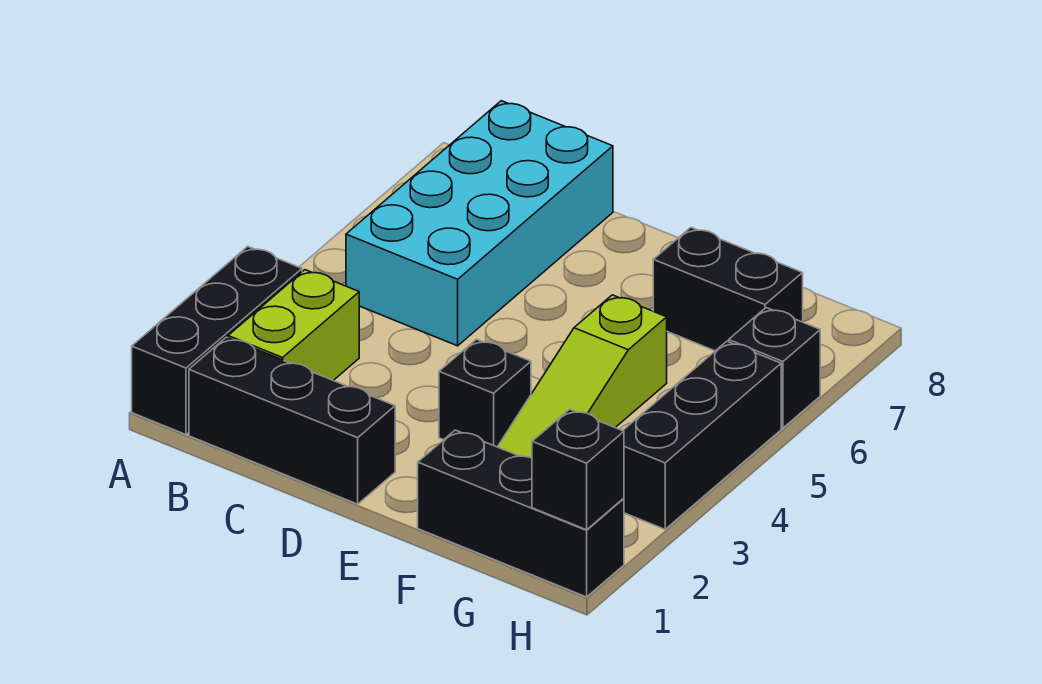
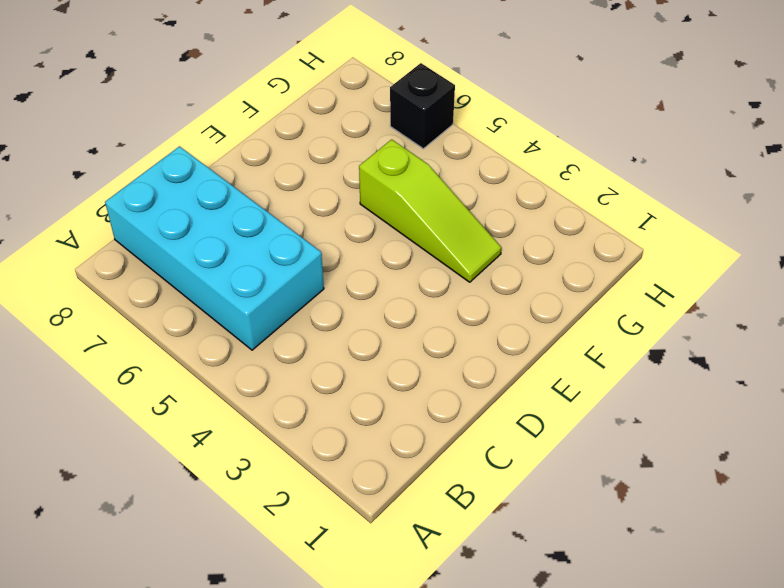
none -> black brick A1:A3 level 1
none -> black brick B1:D1 level 1

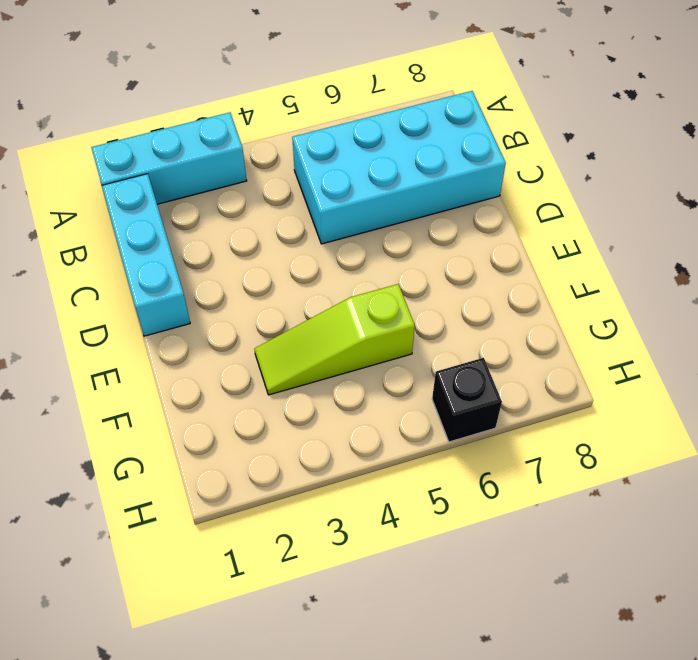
cyan brick A1:A3 level 1 -> black brick A1:A3 level 1
cyan brick B1:D1 level 1 -> black brick B1:D1 level 1
none -> lime brick B2:B3 level 1
none -> black brick E3 level 1

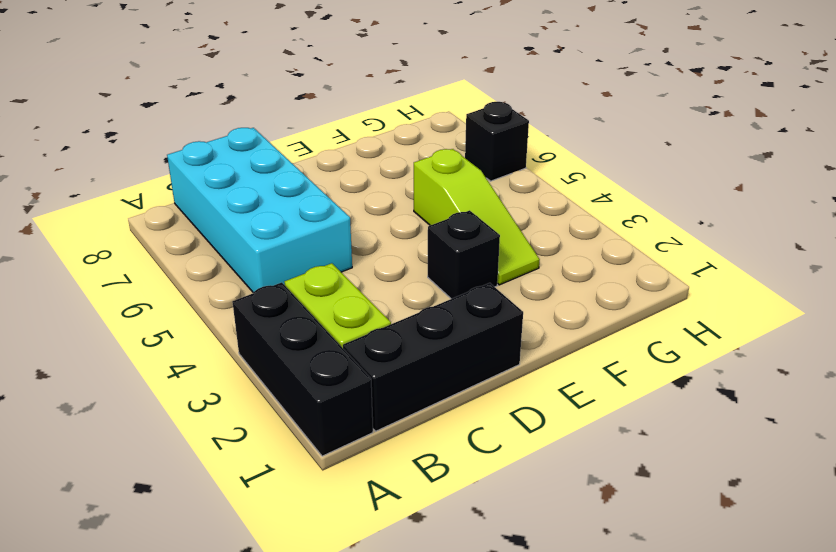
none -> black brick F1:H1 level 1
none -> black brick F7:G7 level 1

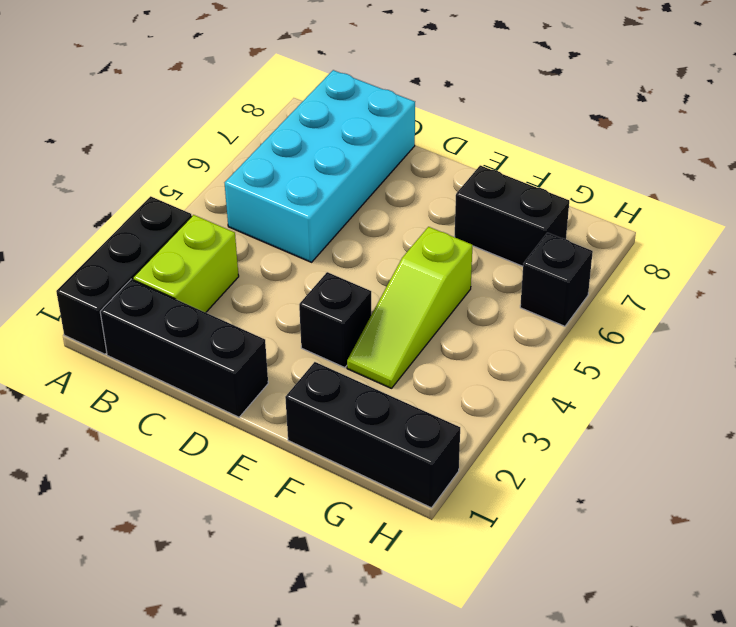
none -> black brick H3:H5 level 1
none -> black brick H1 level 2

